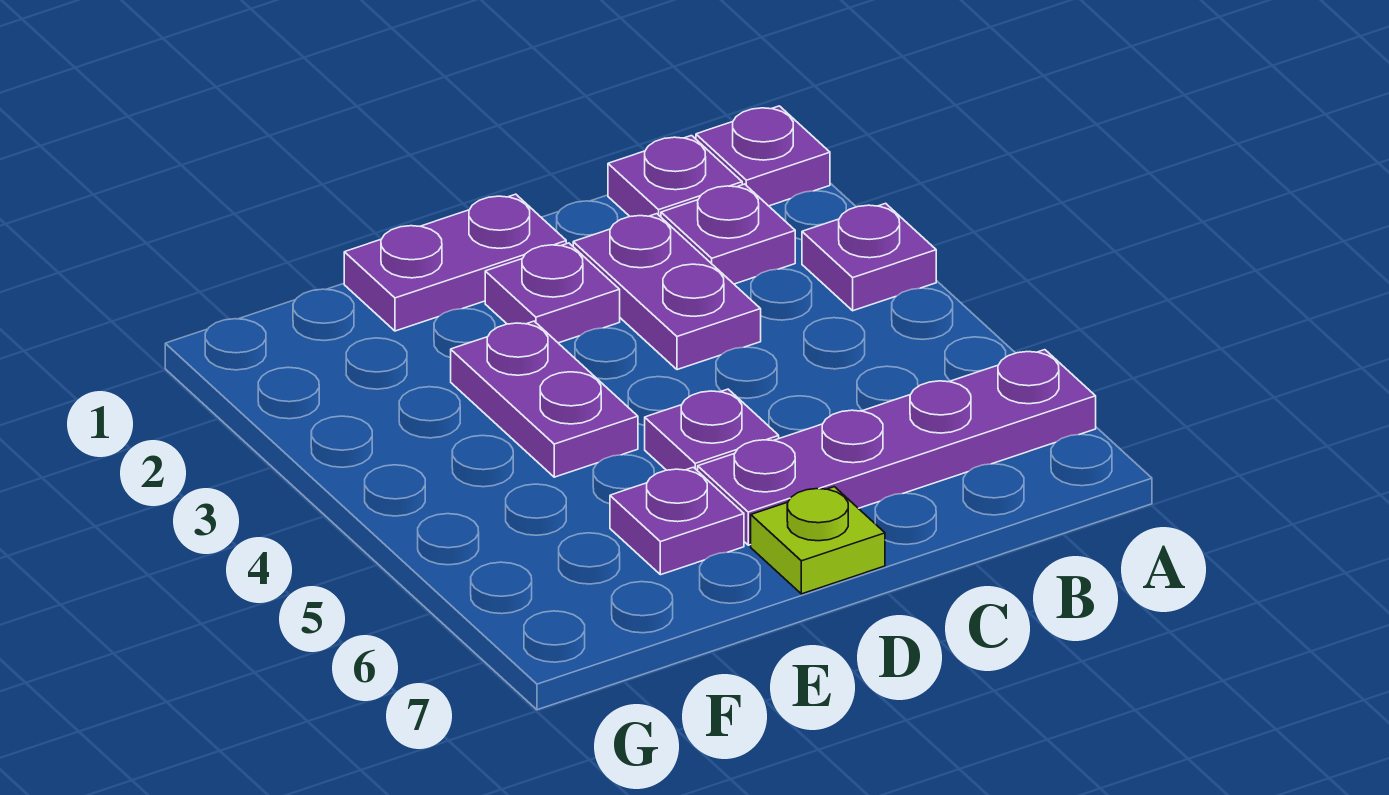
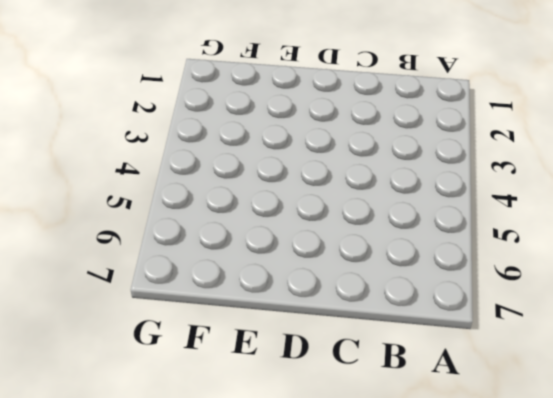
none -> purple plate A1 level 1
none -> purple plate A3 level 1
none -> purple plate A6:D6 level 1

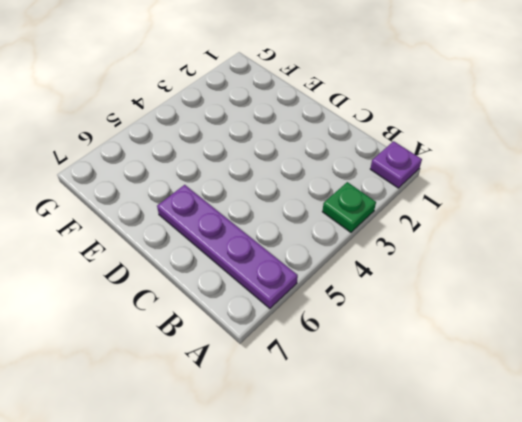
green plate A3 level 1 -> purple plate A3 level 1
none -> purple plate B1 level 1
none -> purple plate B2 level 1
none -> purple plate C2:C3 level 1

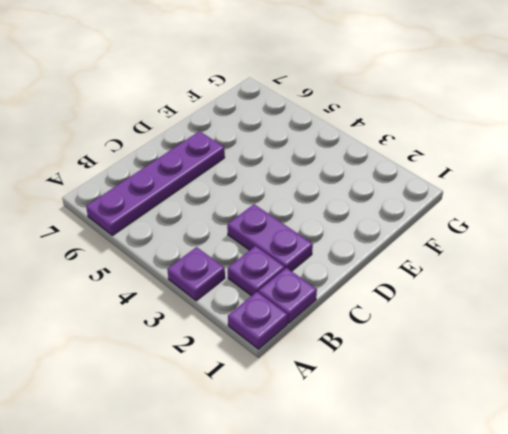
none -> purple plate D1:E1 level 1
none -> purple plate D2 level 1
none -> purple plate D5 level 1

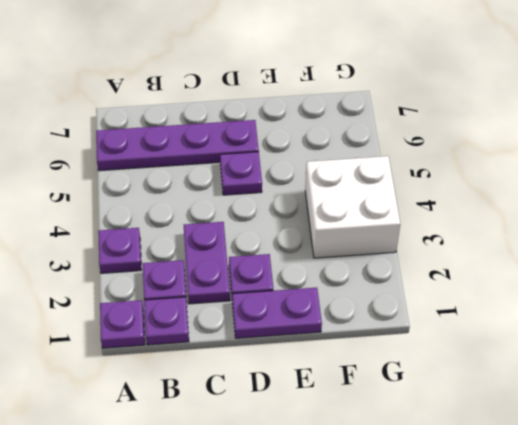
white brick F3:G4 level 1 -> none
none -> lime plate D7 level 1
none -> purple plate E3:E4 level 1
none -> purple plate E6 level 1

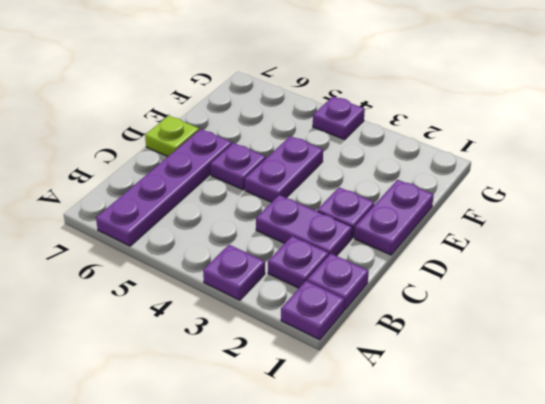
purple plate D4:E4 level 1 -> purple plate E3:E4 level 1
purple plate G4 level 1 -> purple plate E6 level 1

